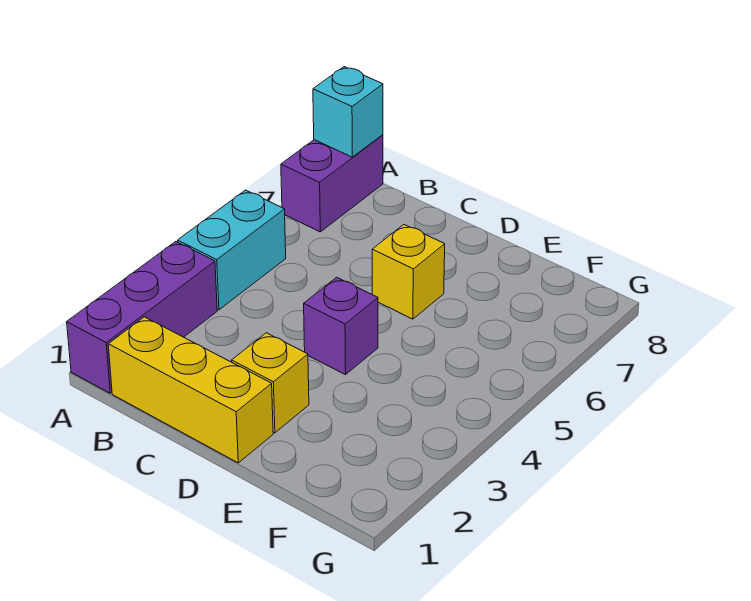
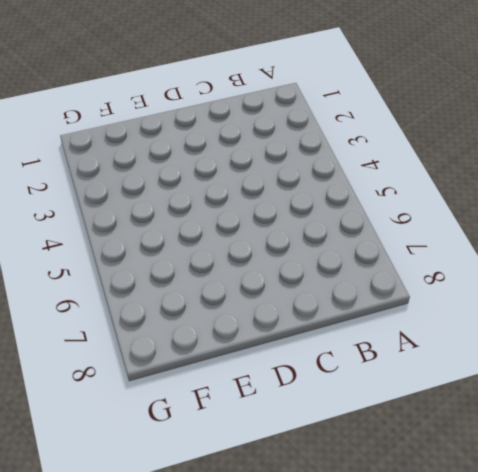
none -> purple brick A1:A3 level 1
none -> cyan brick A4:A5 level 1

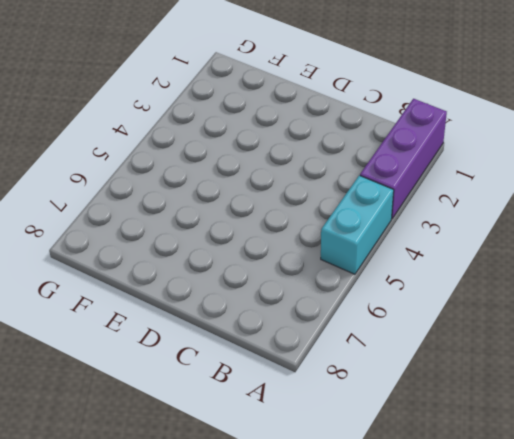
none -> purple brick A7:A8 level 1
none -> yellow brick B1:D1 level 1

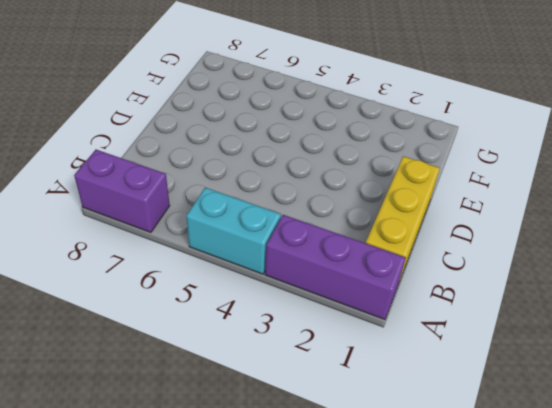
none -> yellow brick D2 level 1
none -> purple brick D4 level 1

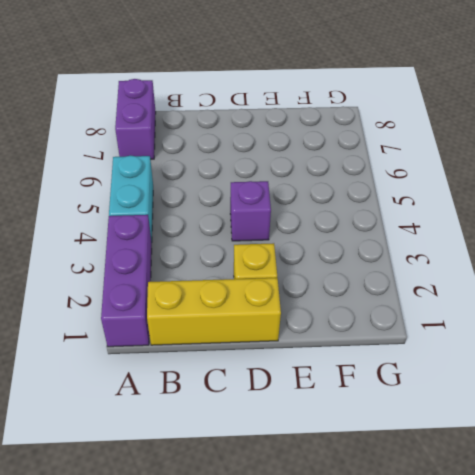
none -> yellow brick D6 level 1
none -> cyan brick A8 level 2

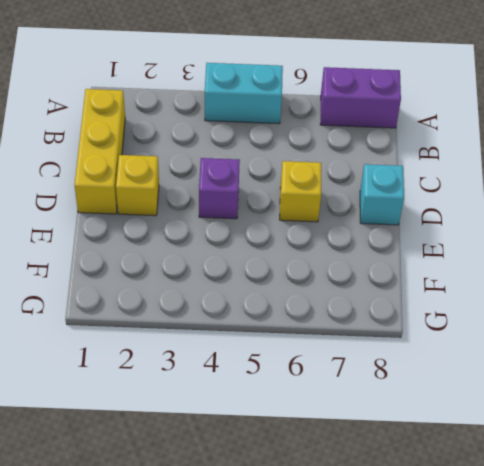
cyan brick D8 level 1 -> cyan brick A8 level 2
none -> purple brick A1:A3 level 1

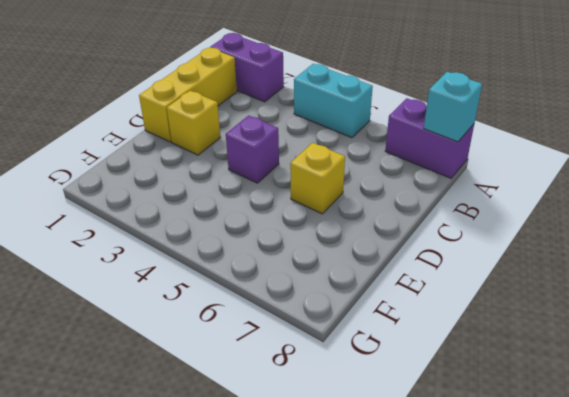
purple brick A1:A2 level 1 -> purple brick A1:A3 level 1

